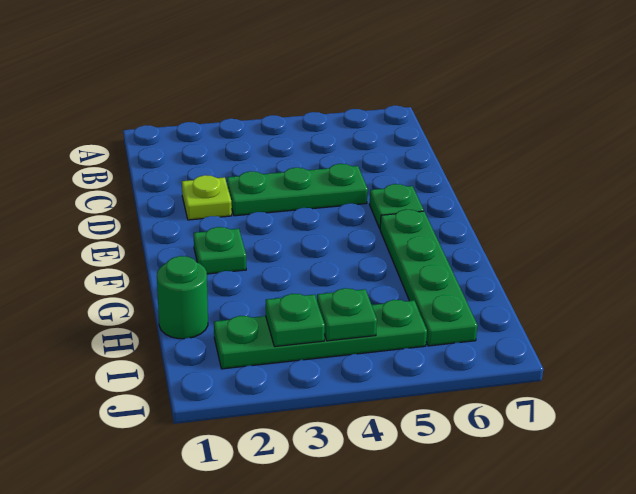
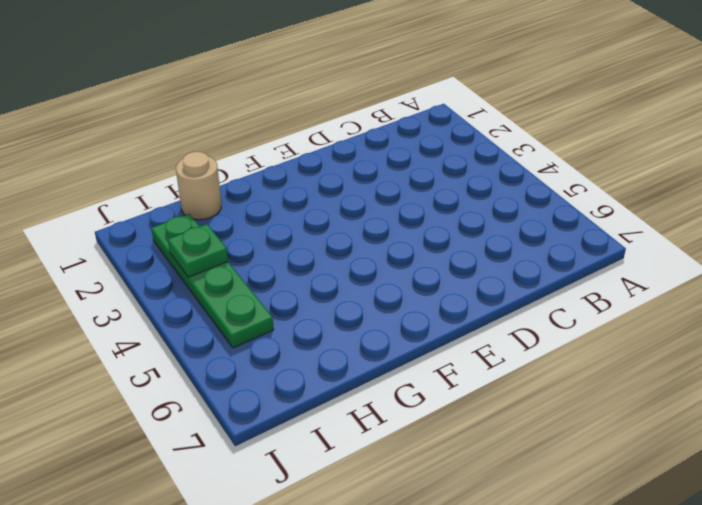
tan round brick H1 level 1 -> green round brick H1 level 1
none -> lime plate D2 level 1
none -> green plate D3:D5 level 1

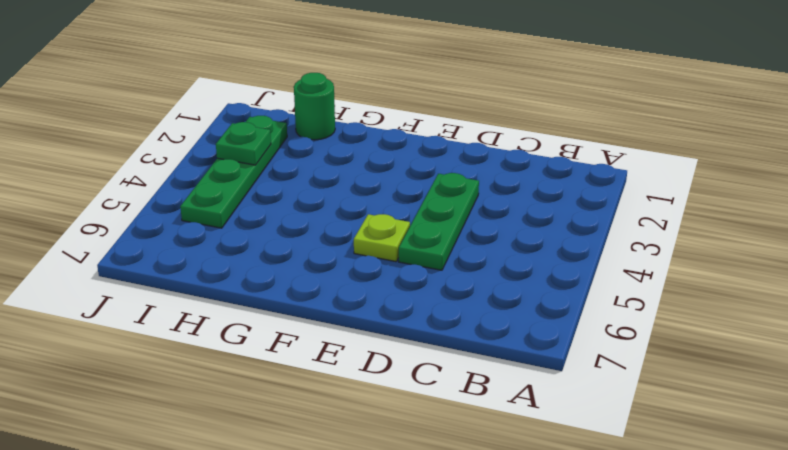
lime plate E5 level 1 -> lime plate D2 level 1
none -> green plate E6 level 1
none -> green plate F2 level 1

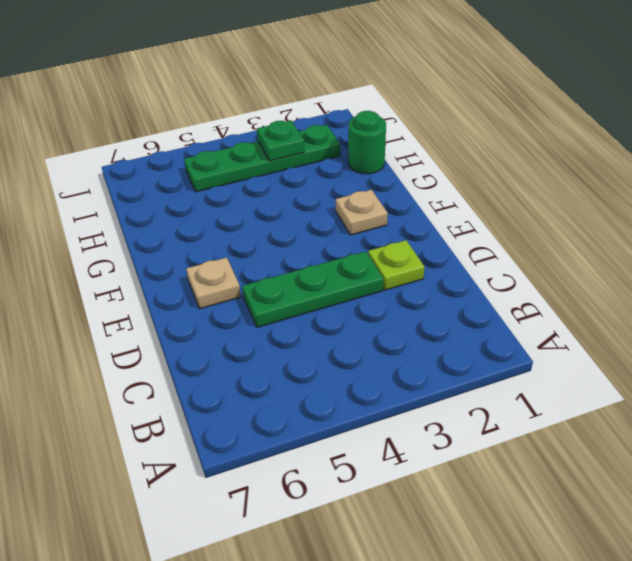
tan plate E6 level 1 -> green plate E6 level 1
tan plate F2 level 1 -> green plate F2 level 1
none -> green plate F6:I6 level 1
none -> green plate I4 level 2

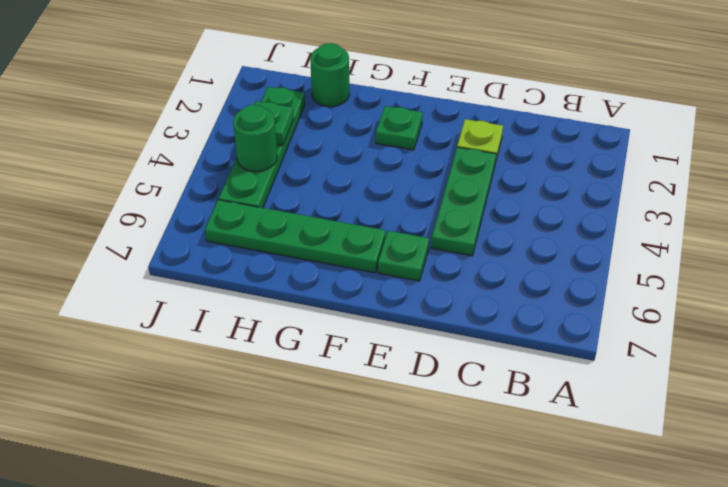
green round brick I4 level 2 -> green plate I4 level 2

